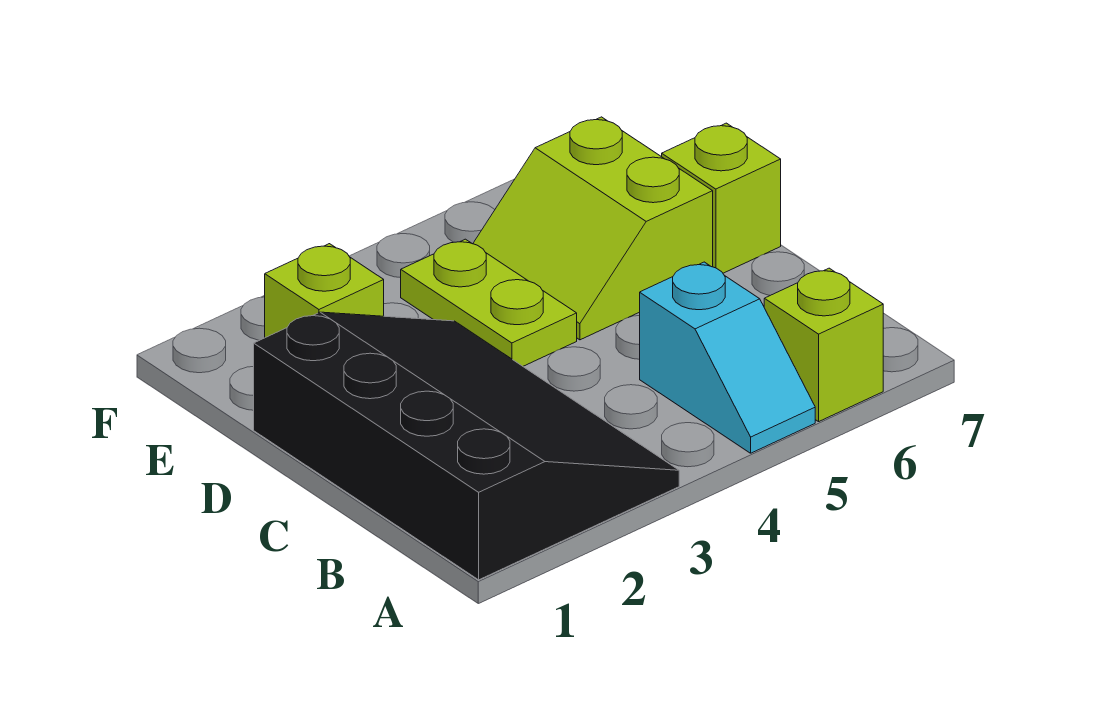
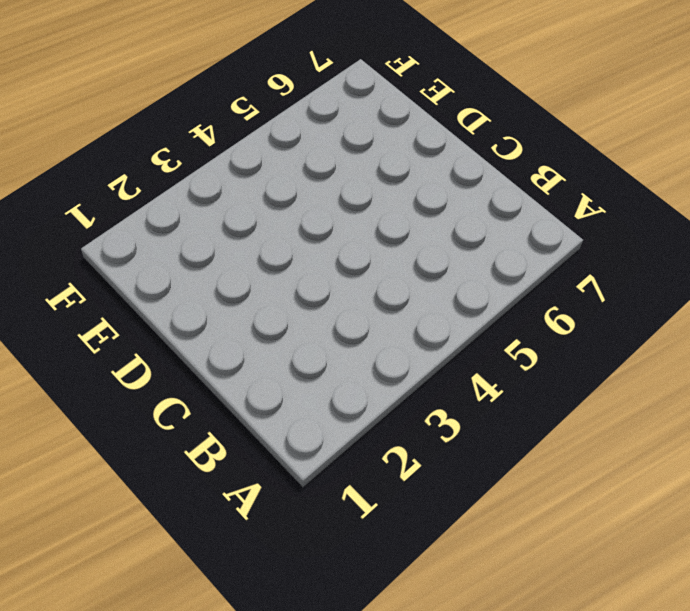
none -> black slope A1:D3 level 1 top 1
none -> cyan slope A5:B5 level 1 top B

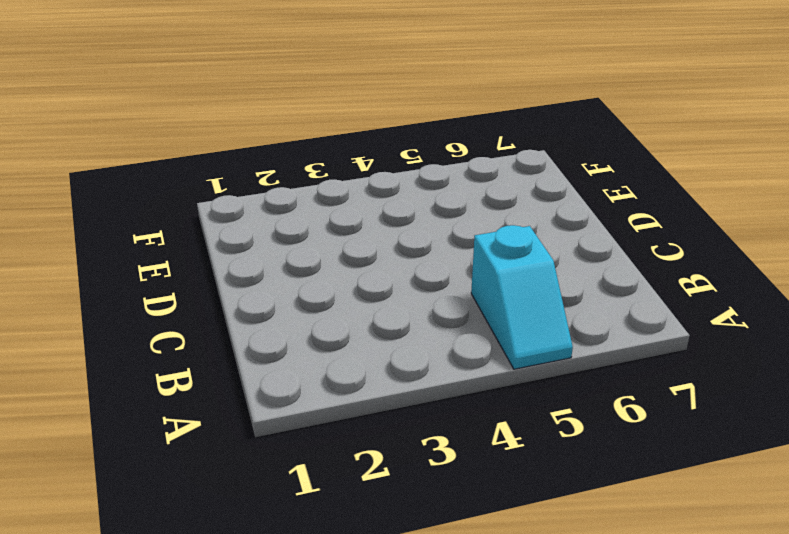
none -> black slope A1:D3 level 1 top 1
none -> lime brick A6 level 1

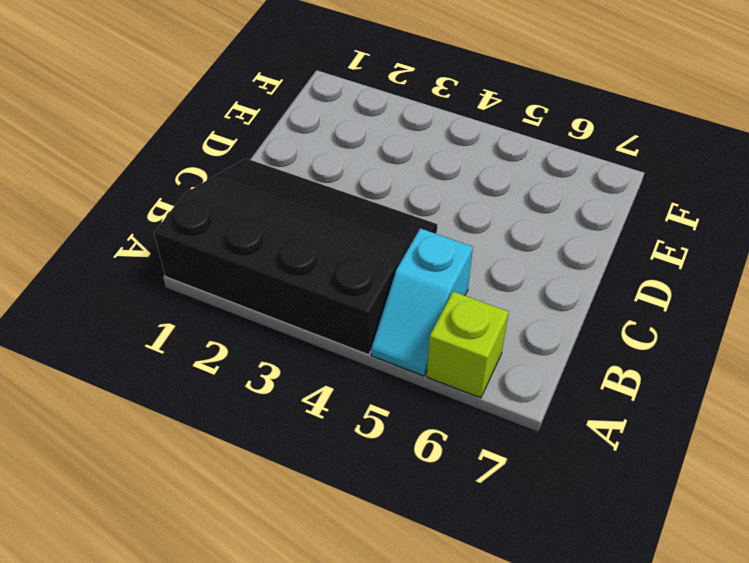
black slope A1:C4 level 1 top A -> black slope A1:D3 level 1 top 1
none -> lime plate D4:E4 level 1
none -> lime slope D5:E6 level 1 top 6

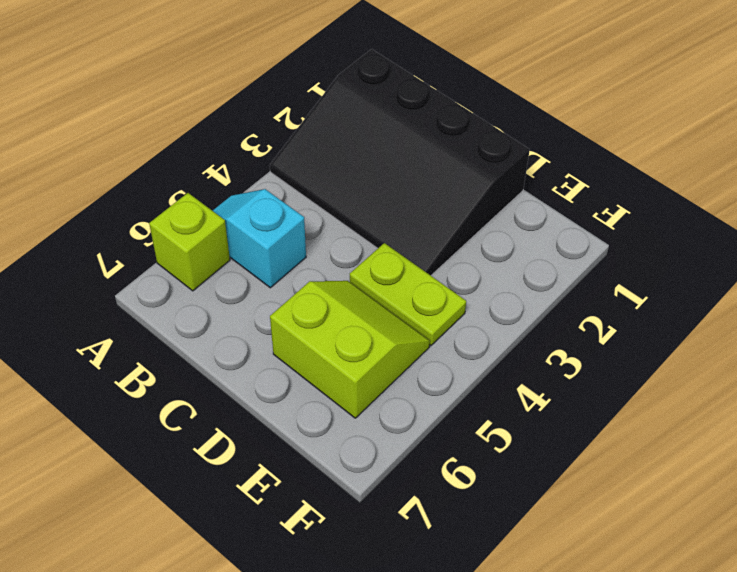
none -> lime brick D7 level 1
none -> lime brick E2 level 1

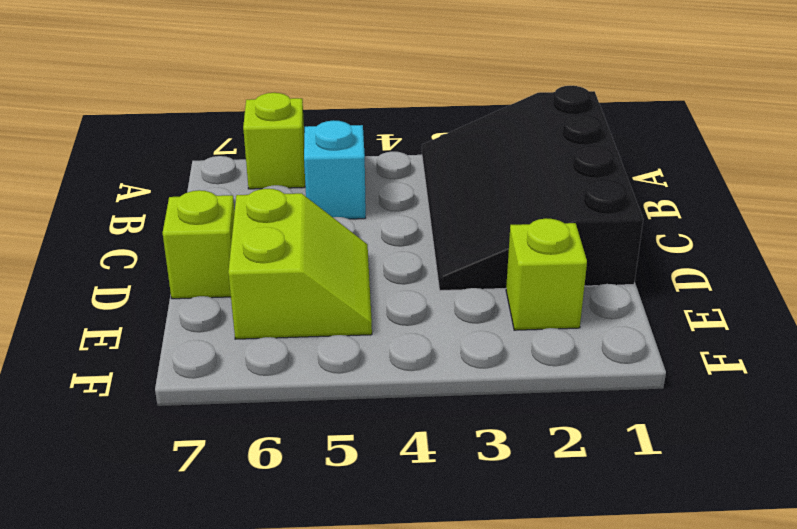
none -> lime plate D4:E4 level 1

